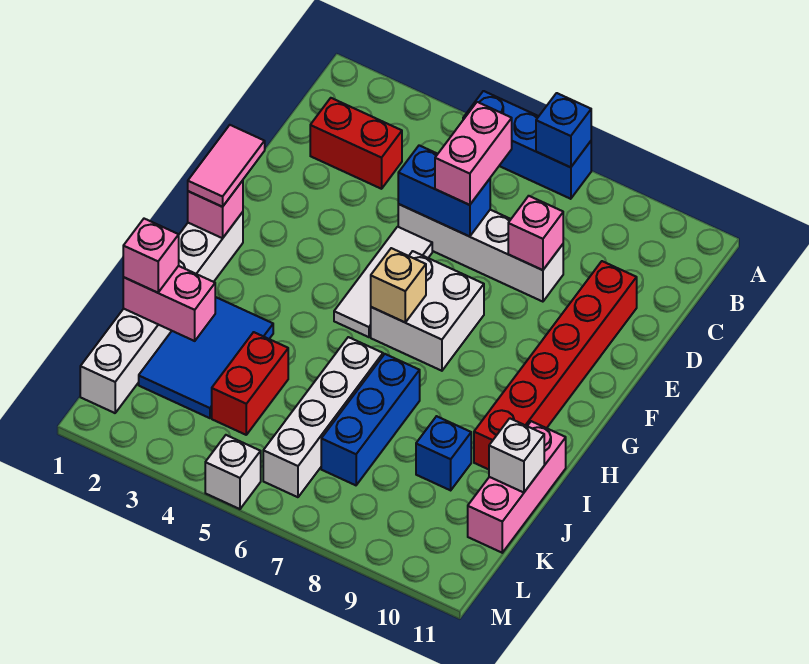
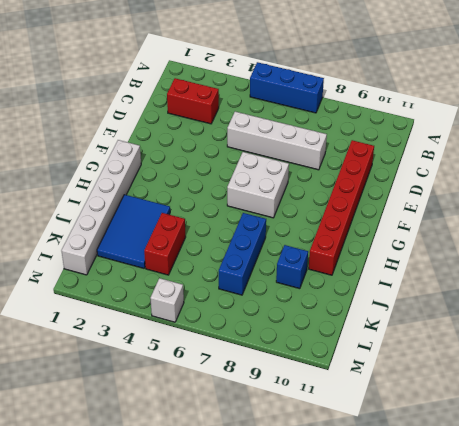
none -> white tile E5:G5 level 1
none -> white brick I6:L6 level 1
none -> pink brick I11:K11 level 1

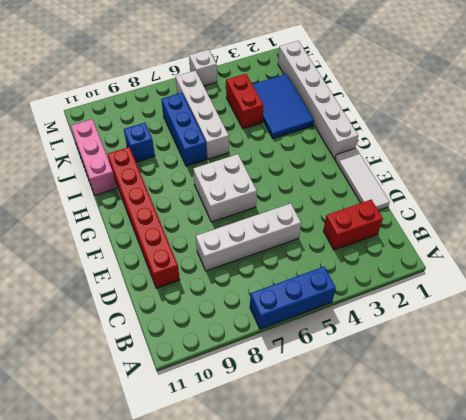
white tile D1:F1 level 1 -> white tile E5:G5 level 1
none -> blue brick A7 level 2
none -> blue brick D5:D6 level 2
none -> pink brick D8 level 2

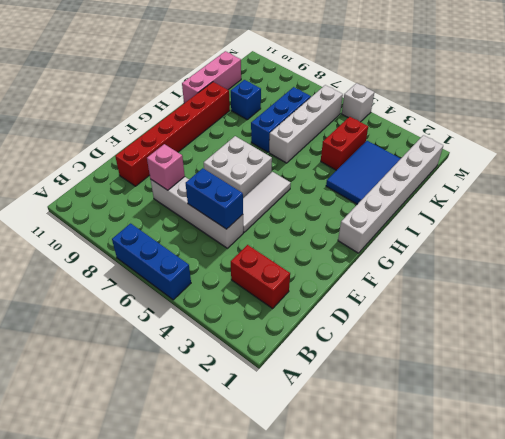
none -> blue brick A7 level 2
none -> pink brick G1 level 2
none -> tan brick G6 level 2

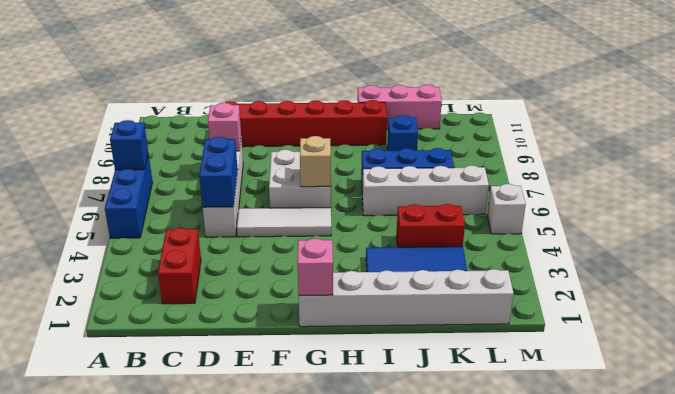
none -> pink brick J1:J2 level 2
none -> white brick J11 level 2
none -> pink brick C6:D6 level 3

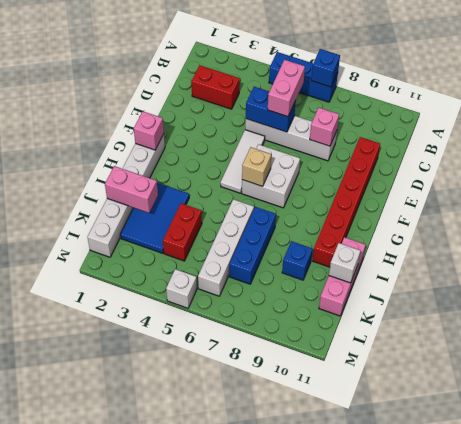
none -> pink tile F1:G1 level 3
none -> pink brick J1 level 3

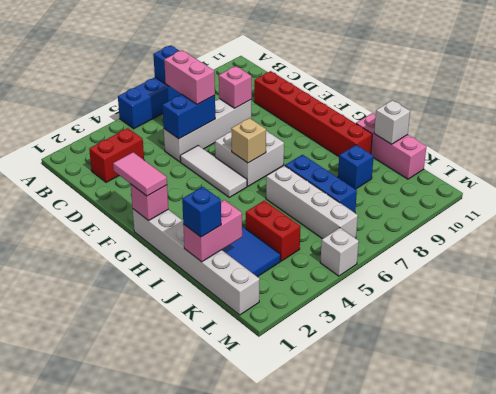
blue brick J1 level 3 -> pink brick J1 level 3

